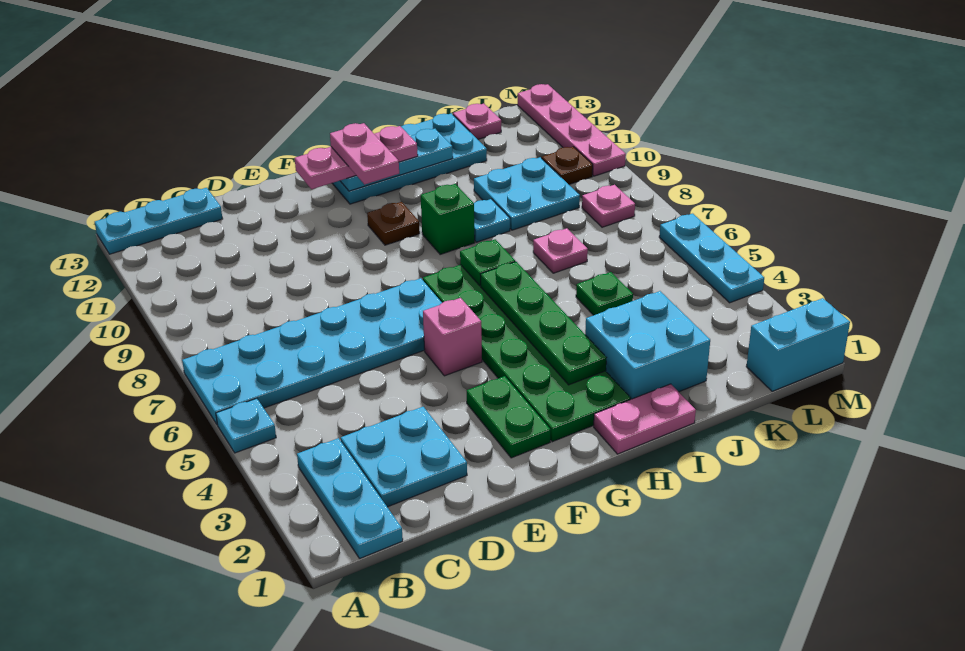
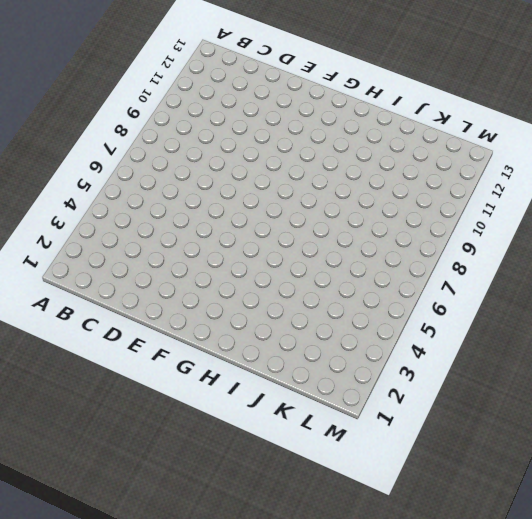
none -> cyan plate A5 level 1
none -> cyan plate A6:F7 level 1
none -> cyan plate A13:C13 level 1

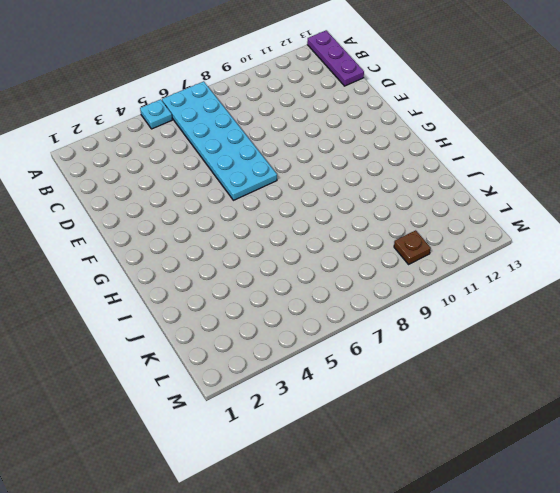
purple plate A13:C13 level 1 -> cyan plate A13:C13 level 1
none -> cyan plate B1:B3 level 1
none -> cyan plate C2:D3 level 1
none -> green plate F2:F3 level 1

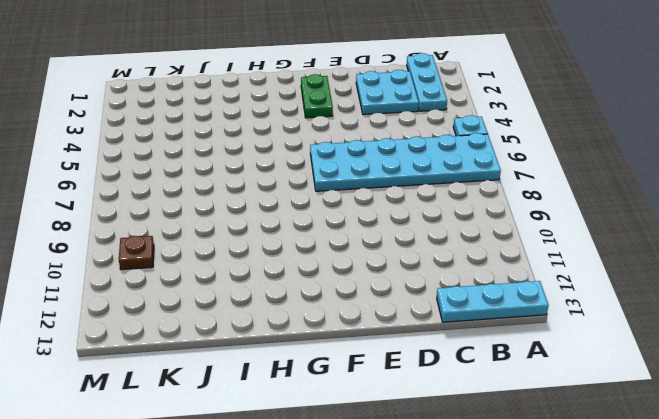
none -> pink brick F5 level 1
none -> green plate G2:H7 level 1
none -> brown plate G10 level 1

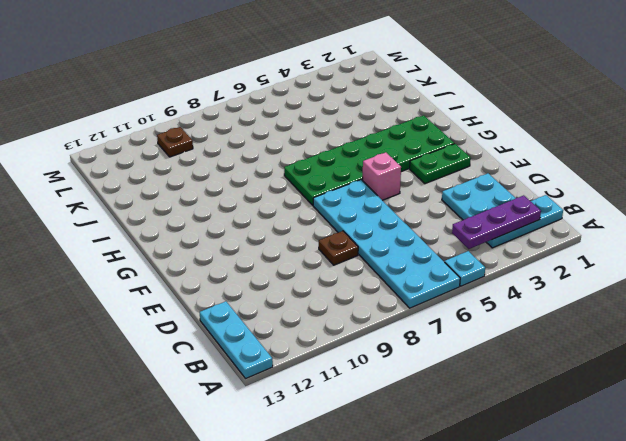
purple plate B2:B4 level 2 -> none
brown plate D8 level 1 -> brown plate G10 level 1
none -> cyan plate G12:J13 level 1
none -> pink plate H1:I1 level 1
none -> green brick H9 level 1

